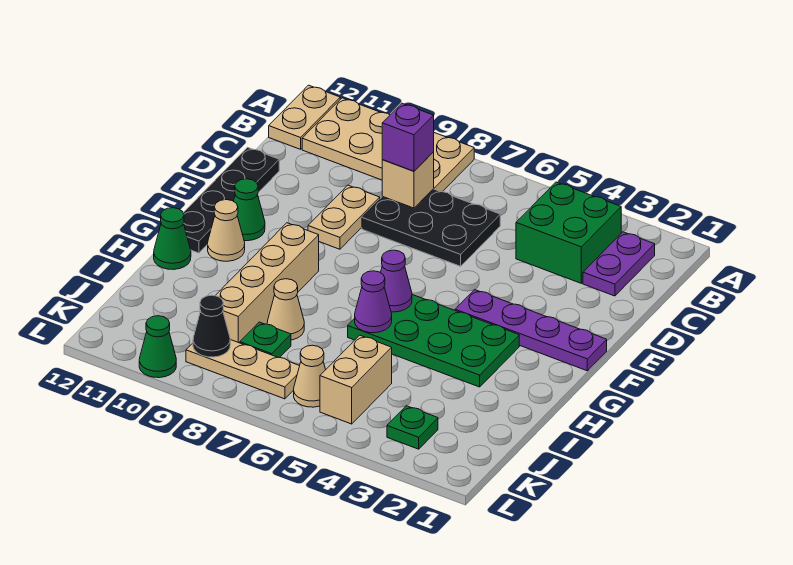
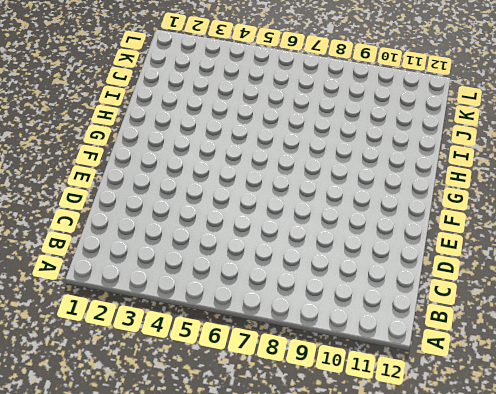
none -> tan plate A8:B11 level 1
none -> tan plate A12:B12 level 1
none -> purple plate B2:C2 level 1

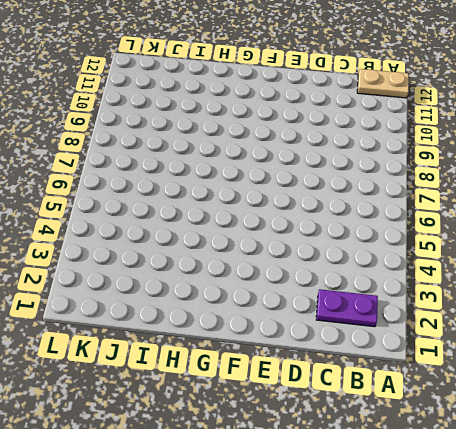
none -> tan plate A8:B11 level 1
none -> green brick B3:C4 level 1
none -> black plate C6:D8 level 1

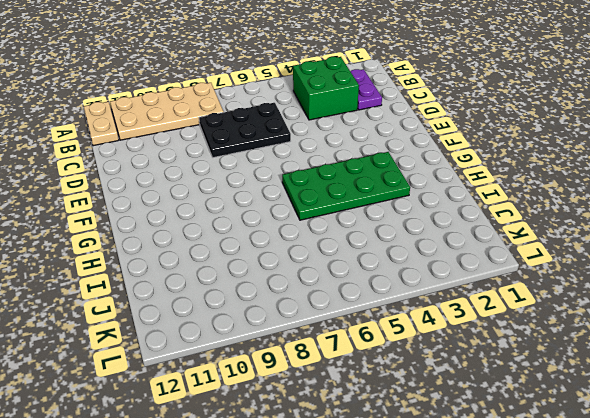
none -> tan plate D9:E9 level 1
none -> black plate D12:G12 level 1
none -> purple plate F1:F4 level 1

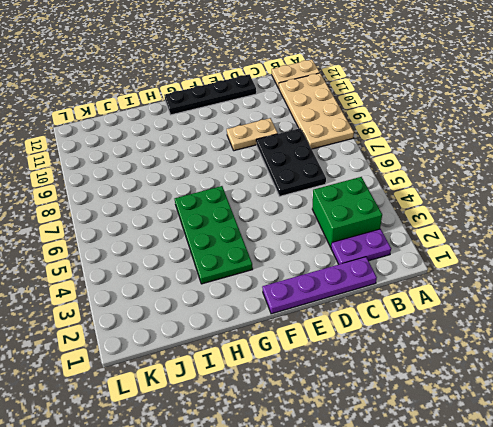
purple plate C1:F1 level 1 -> purple plate F1:F4 level 1
none -> green cone F11 level 1
none -> tan brick G9:J9 level 1
none -> tan cone G11 level 1

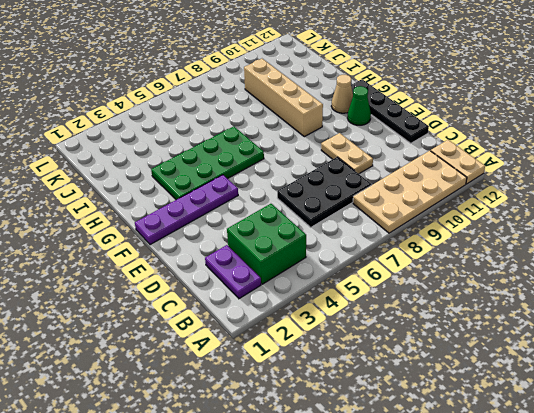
none -> green cone H12 level 1
none -> tan cone I8 level 1
none -> tan brick J5:K5 level 1

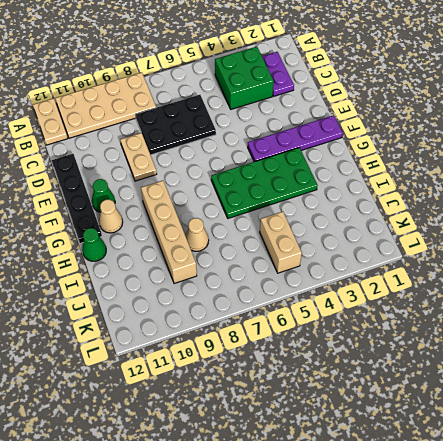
none -> green plate J8 level 1
none -> green plate K3 level 1
none -> tan cone K6 level 1

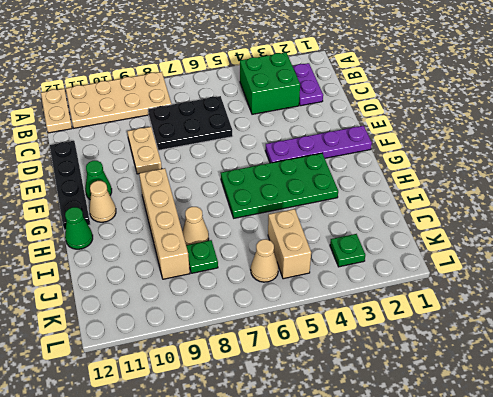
none -> tan plate K7:K9 level 1
none -> green cone L10 level 1
none -> tan brick C8 level 2

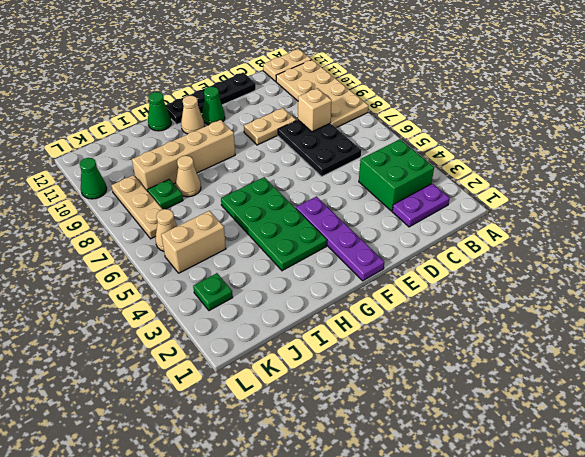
none -> purple cone G6 level 2
none -> purple cone H6 level 2
none -> black cone K9 level 2

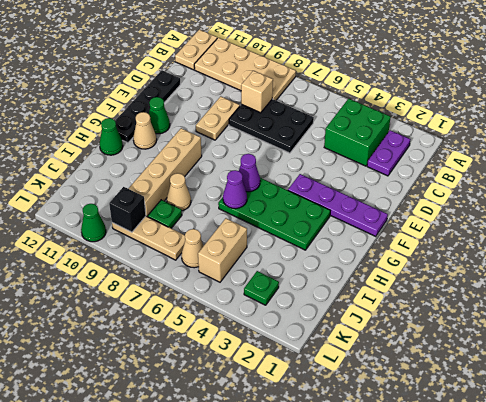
black brick K9 level 2 -> black cone K9 level 2
none -> purple brick C8 level 3

